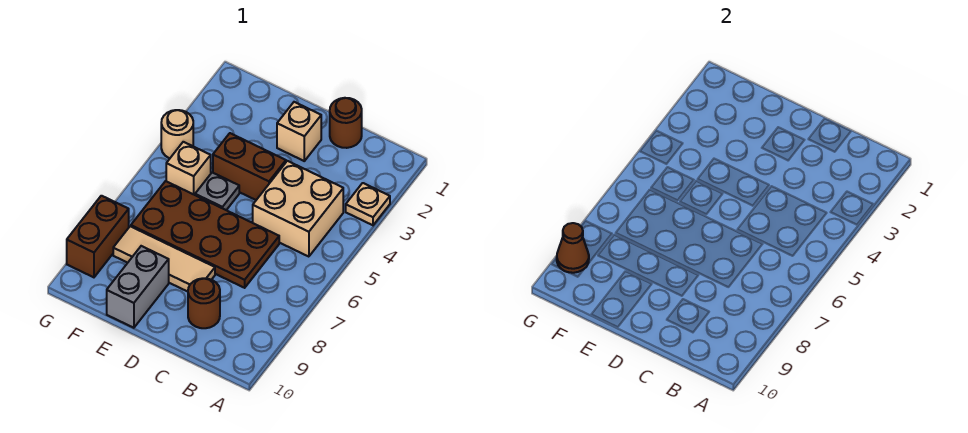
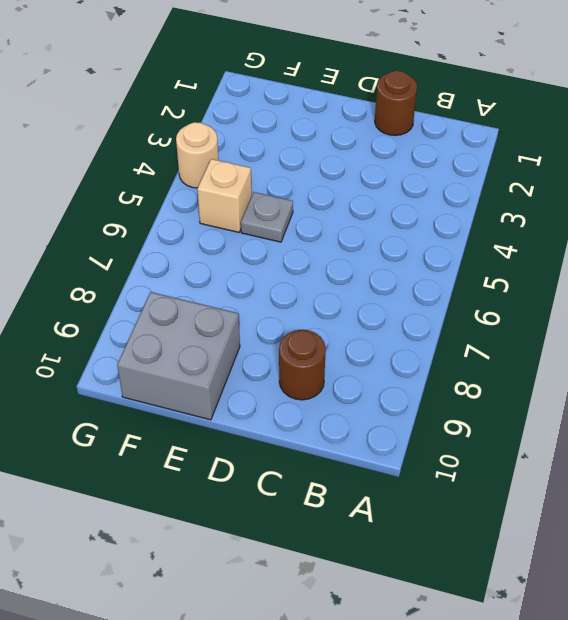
grey brick E9:F10 level 1 -> grey brick E9:E10 level 1
none -> tan plate A3 level 1
none -> tan brick B4:C5 level 1
none -> brown plate C6:F7 level 1

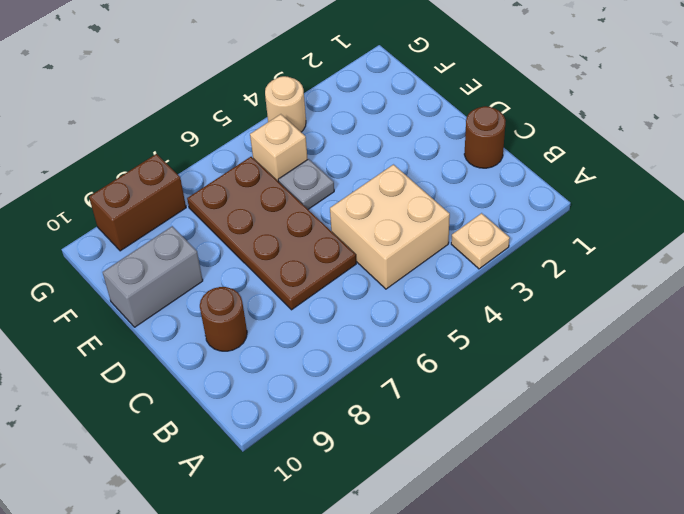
none -> tan brick D2 level 1
none -> brown brick D4:E4 level 1
none -> tan tile D8:F8 level 1

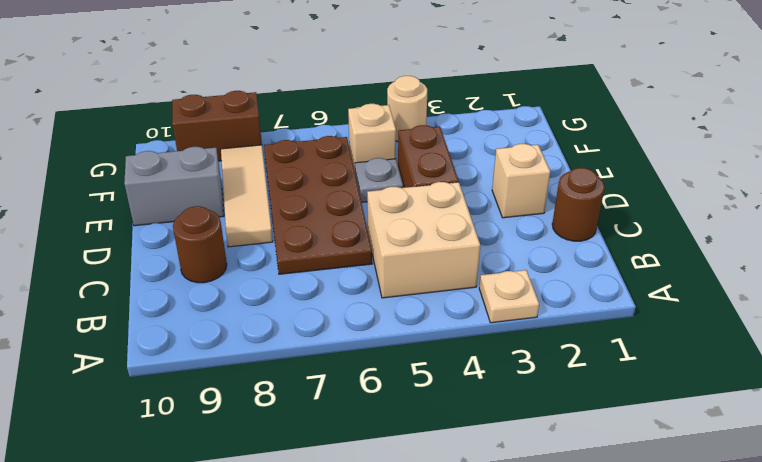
none -> brown cone G9 level 2

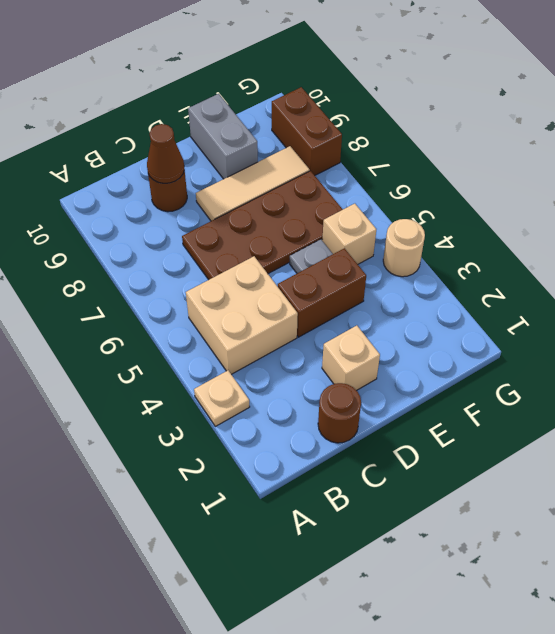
brown cone C9 level 2 -> brown cone G9 level 2

